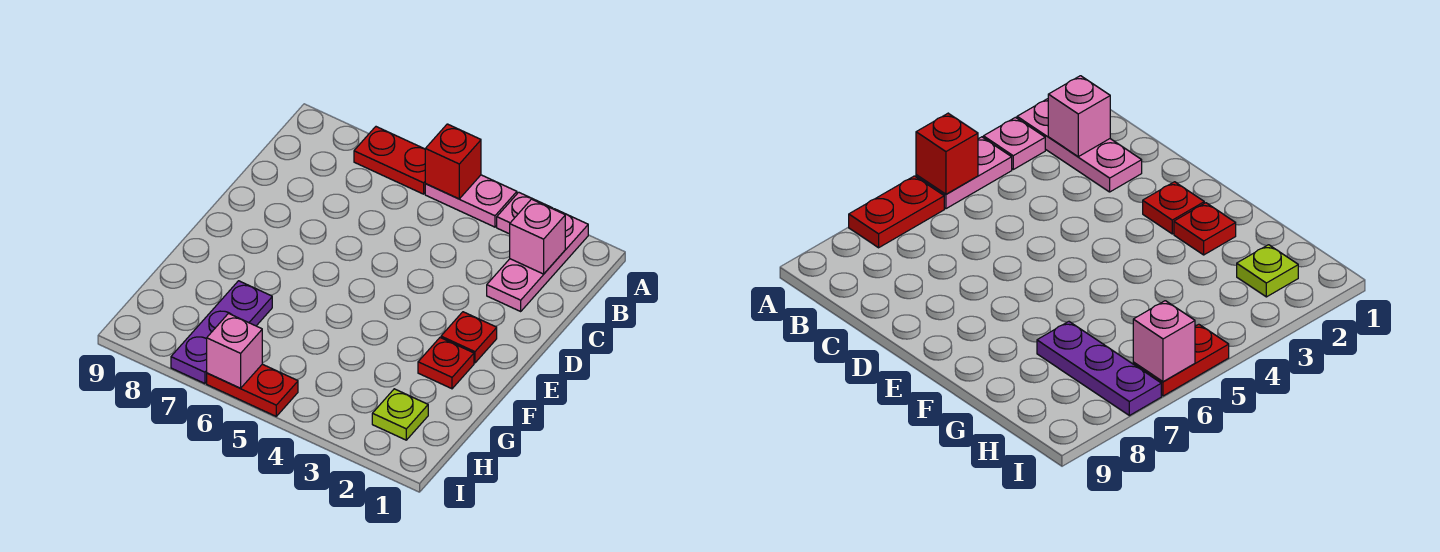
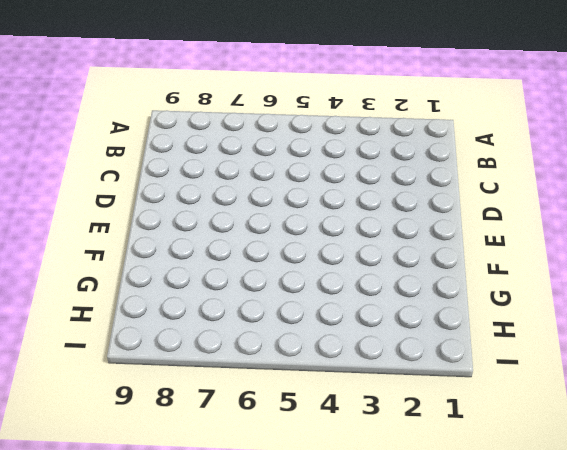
none -> pink plate A2:C2 level 1
none -> pink plate A3 level 1
none -> pink plate A4:A5 level 1

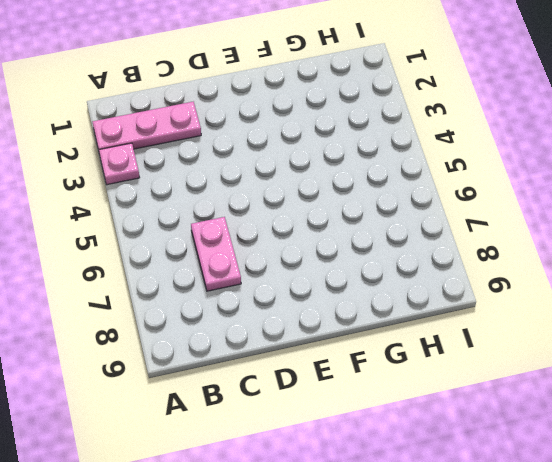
pink plate C6:C7 level 1 -> pink plate A4:A5 level 1
none -> red plate A6:A7 level 1
none -> red plate E2 level 1
none -> red plate F2 level 1

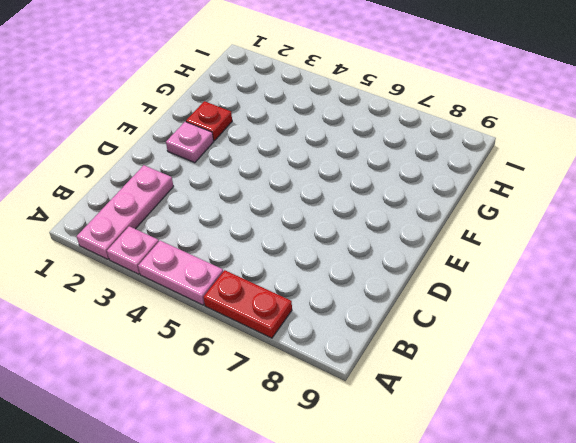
pink plate E2 level 1 -> red plate E2 level 1
none -> purple plate G7:I7 level 1
none -> lime plate H2 level 1
none -> red plate I5:I6 level 1

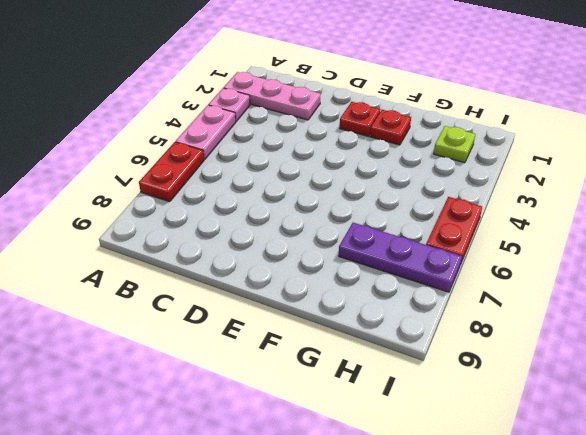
none -> red brick A5 level 2
none -> pink brick B2 level 2
none -> pink brick I6 level 2

